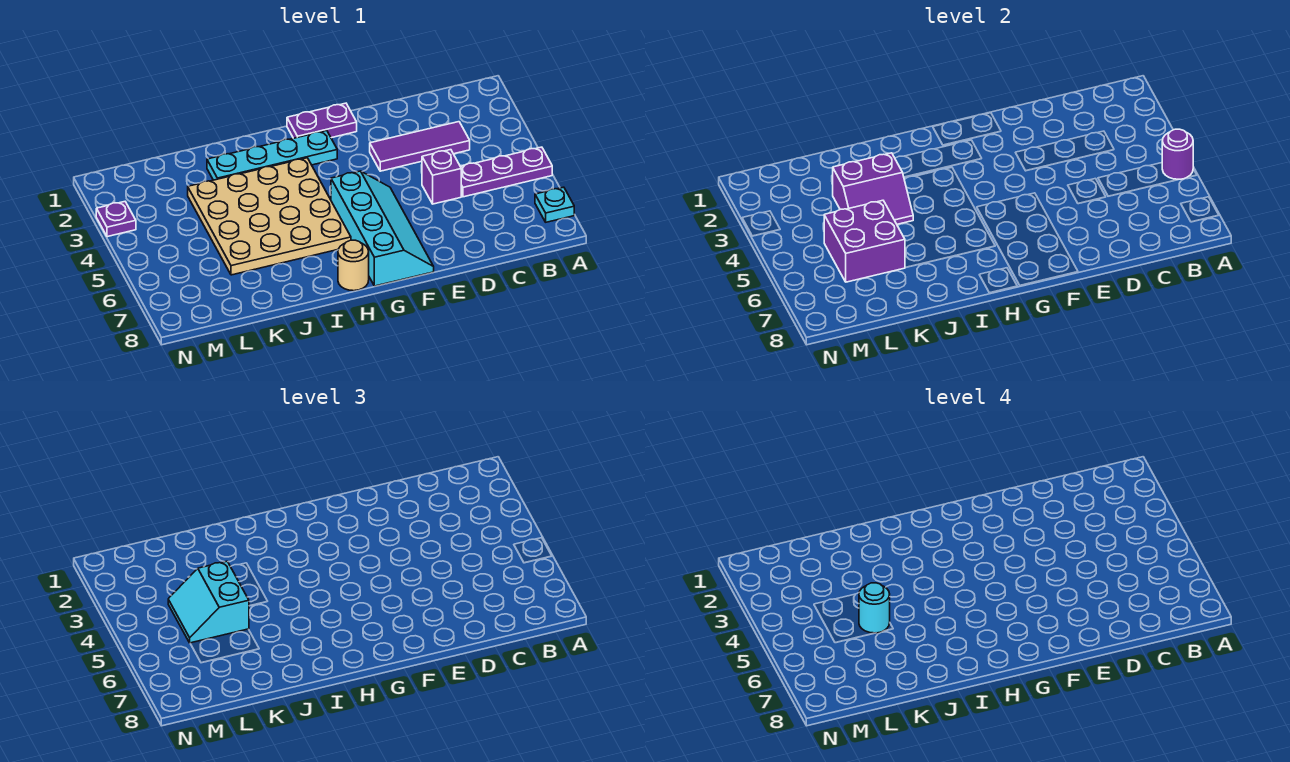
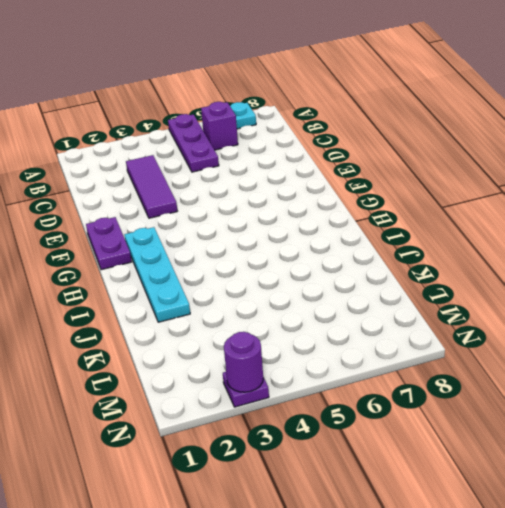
purple brick B6 level 1 -> purple brick D5 level 1
purple round brick N3 level 2 -> purple round brick A5 level 2
none -> cyan slope F5:G8 level 1 top G
none -> tan plate H3:K6 level 1
none -> tan round brick H8 level 1

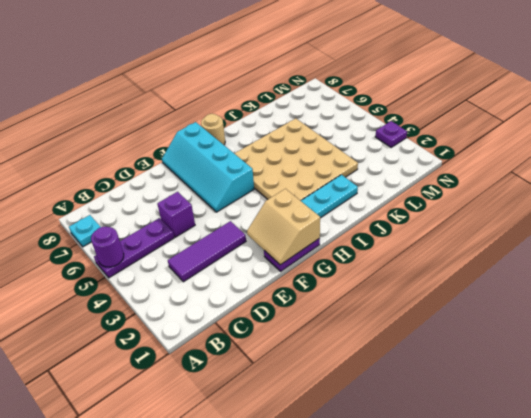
tan slope F1:G2 level 2 top G -> none
none -> purple slope J3:K4 level 2 top 3
none -> purple brick K5:L6 level 2
none -> cyan slope K4:L5 level 3 top K

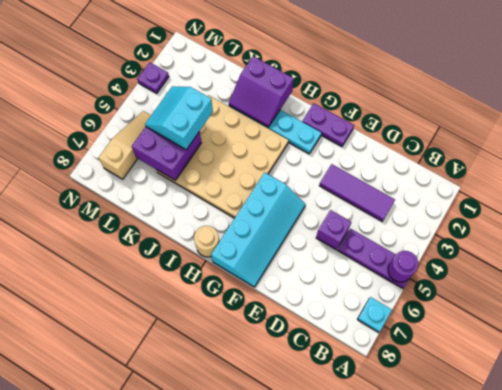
purple slope I1:J2 level 2 top 1 -> purple slope J3:K4 level 2 top 3
tan slope M5:M7 level 1 top 7 -> none
none -> cyan round brick K5 level 4

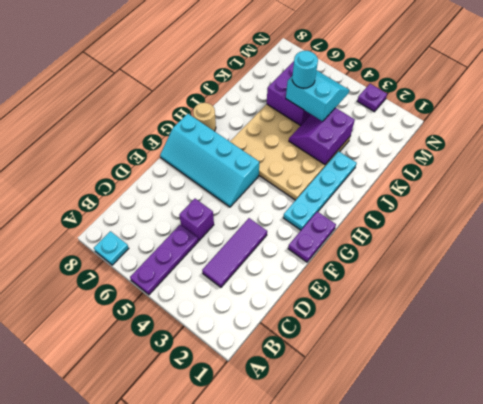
none -> purple round brick A5 level 2

